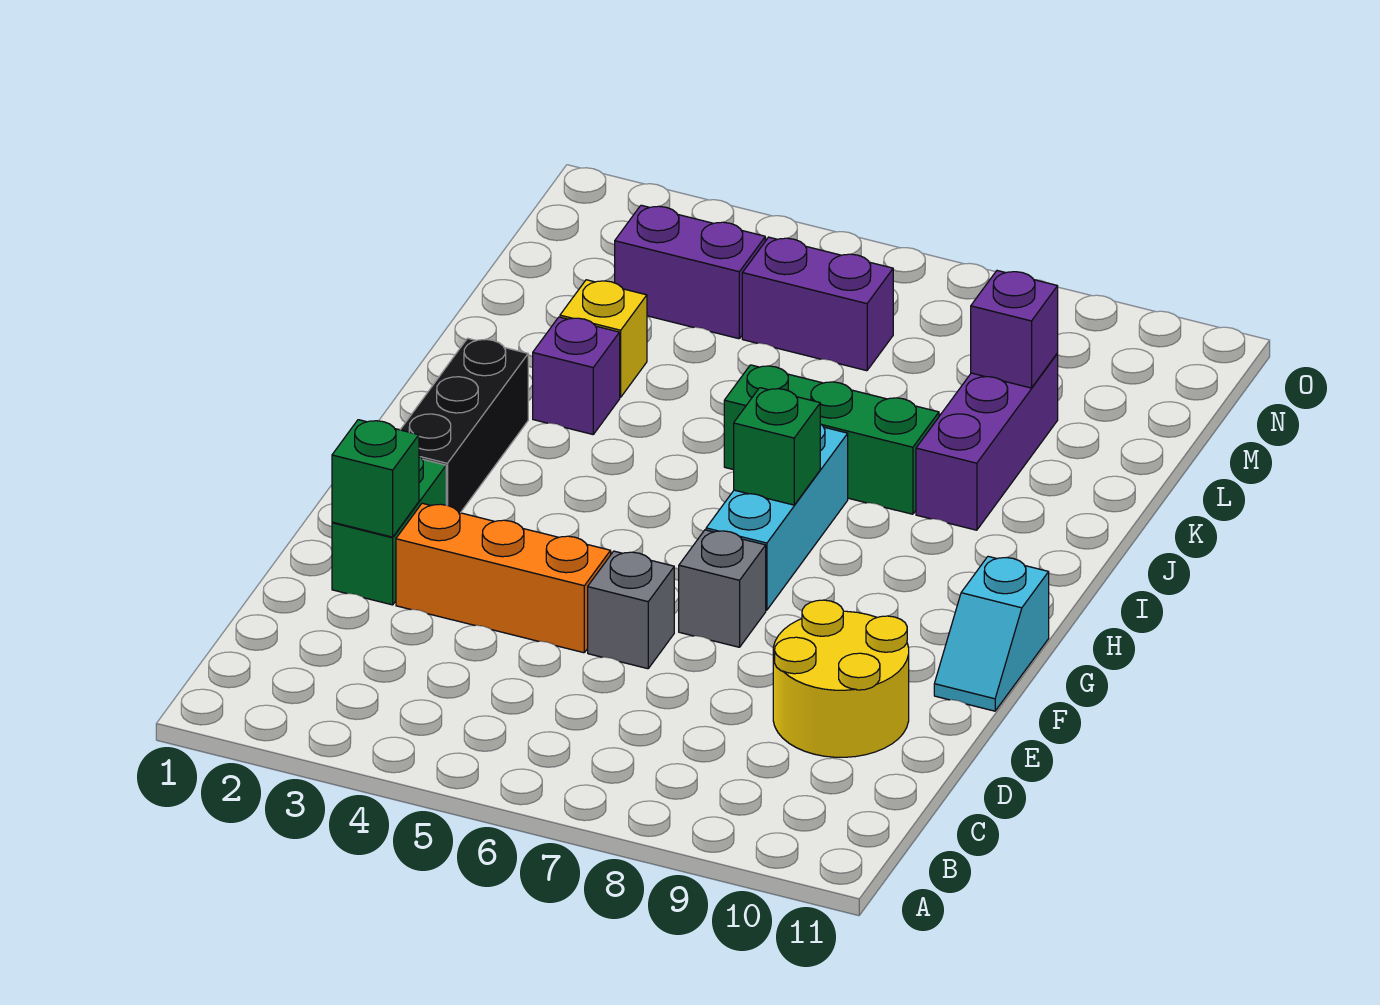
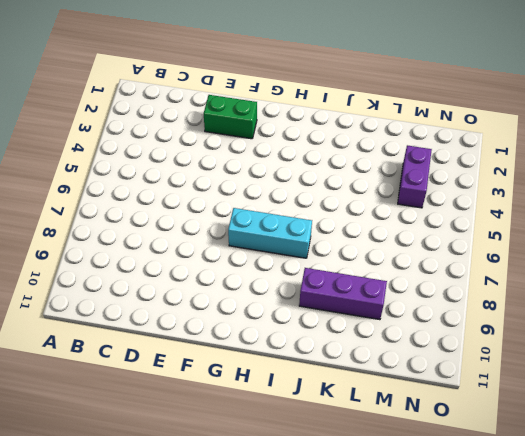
none -> yellow round brick D9:E10 level 1
none -> orange brick E3:E5 level 1
none -> grey brick E6 level 1

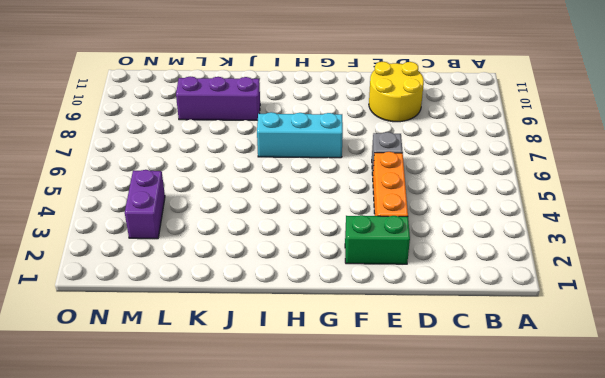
none -> grey brick F7 level 1
none -> cyan slope F11:G11 level 1 top G
none -> black brick G2:I2 level 1

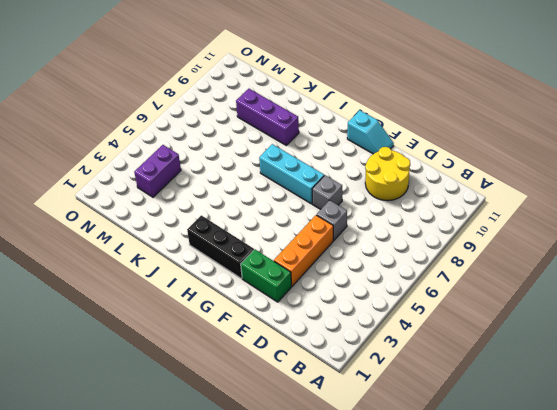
none -> purple brick J3 level 1
none -> green brick J6:J8 level 1
none -> yellow brick K3 level 1

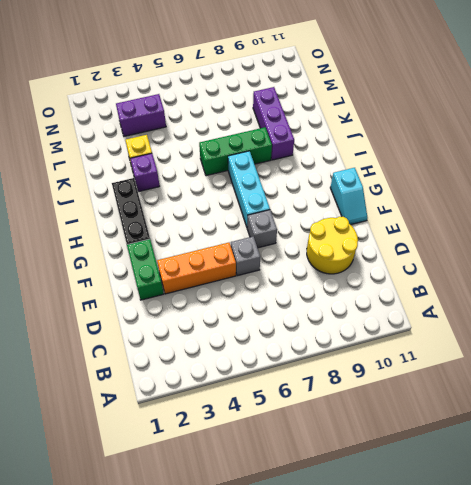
none -> purple brick M5:M6 level 1
none -> green brick E2 level 2
none -> green brick H7 level 2

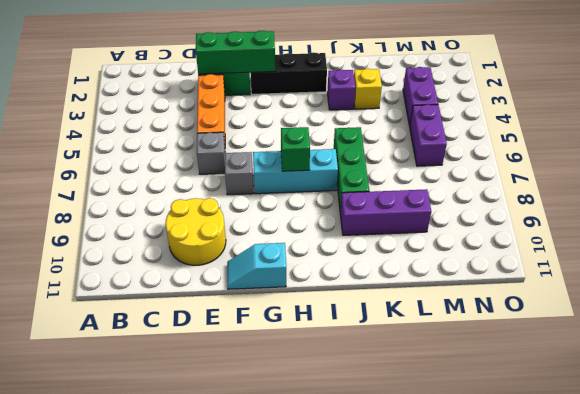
green brick E2:G2 level 2 -> green brick E2 level 2
none -> purple brick L9 level 2

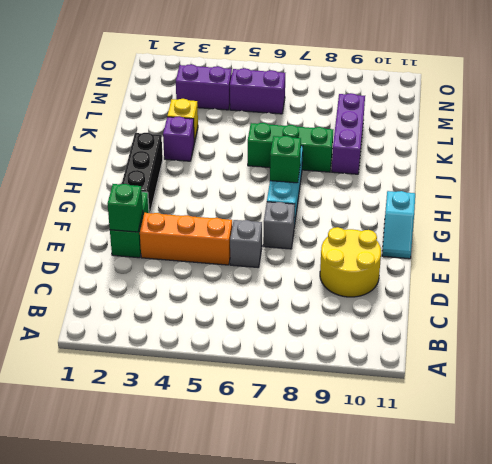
none -> purple brick L9 level 2

